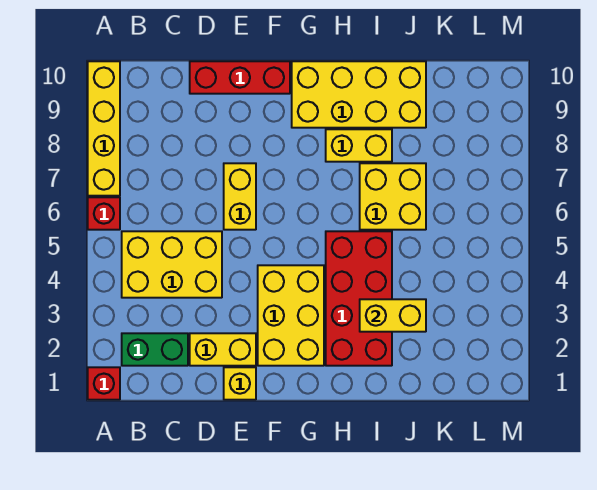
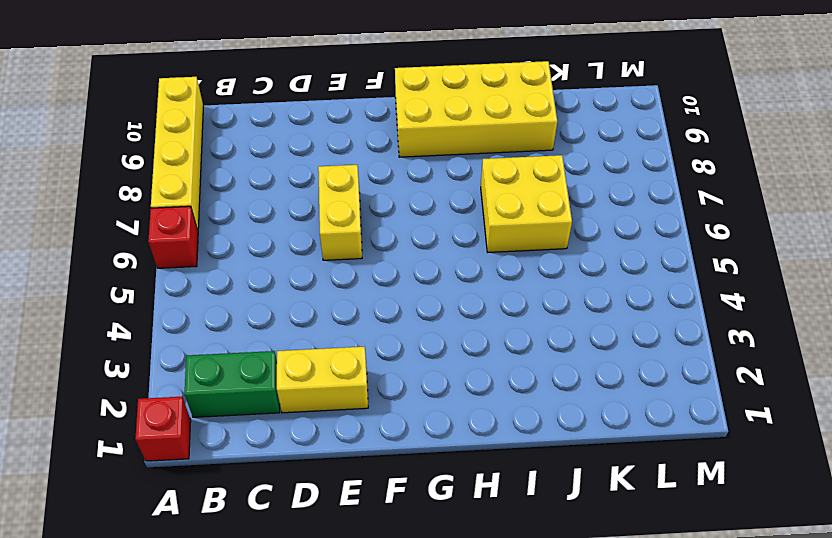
none -> yellow brick B4:D5 level 1
none -> red brick D10:F10 level 1
none -> yellow brick E1 level 1

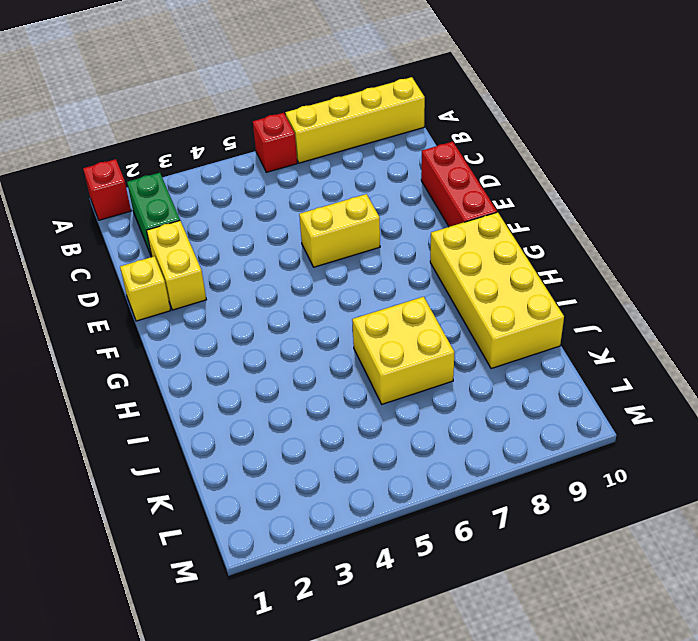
none -> yellow brick B4:D5 level 1
none -> yellow brick F2:G4 level 1
none -> red brick H2:I5 level 1

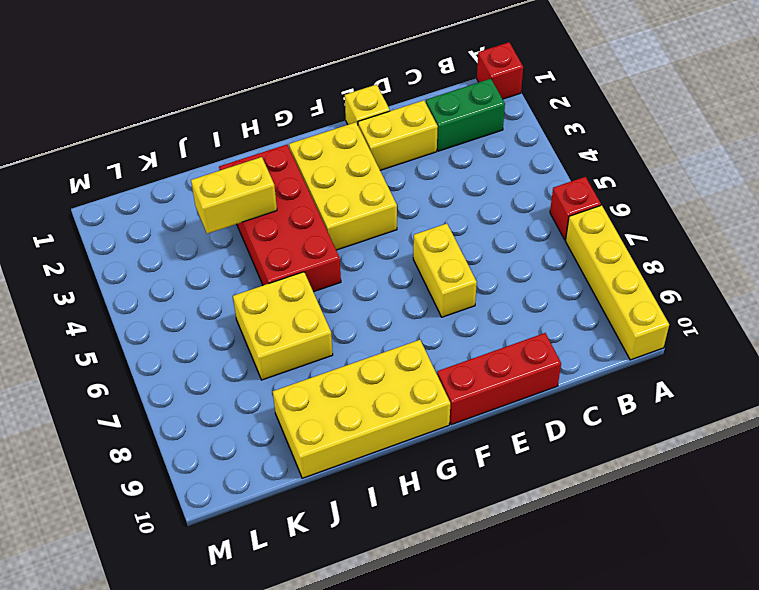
none -> yellow brick B4:D5 level 1
none -> yellow brick H8:I8 level 1

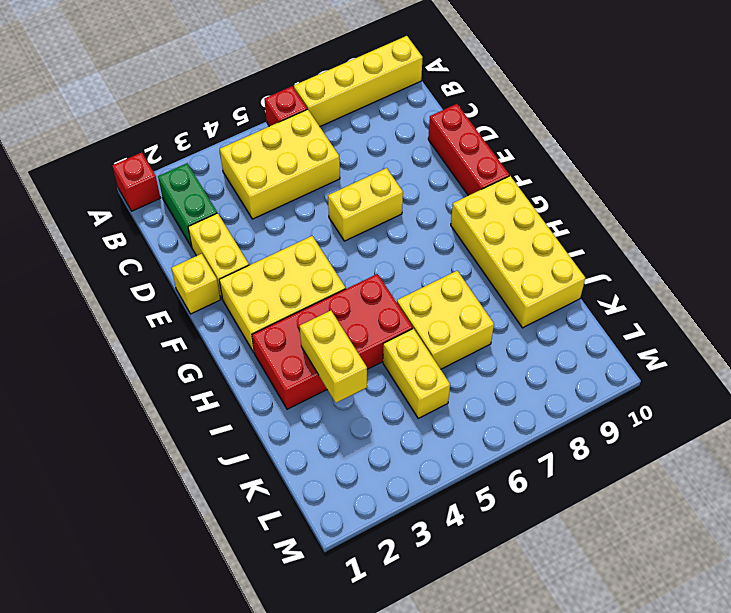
yellow brick B4:C6 level 1 -> yellow brick B4:D5 level 1
yellow brick J5:K5 level 1 -> yellow brick H8:I8 level 1

